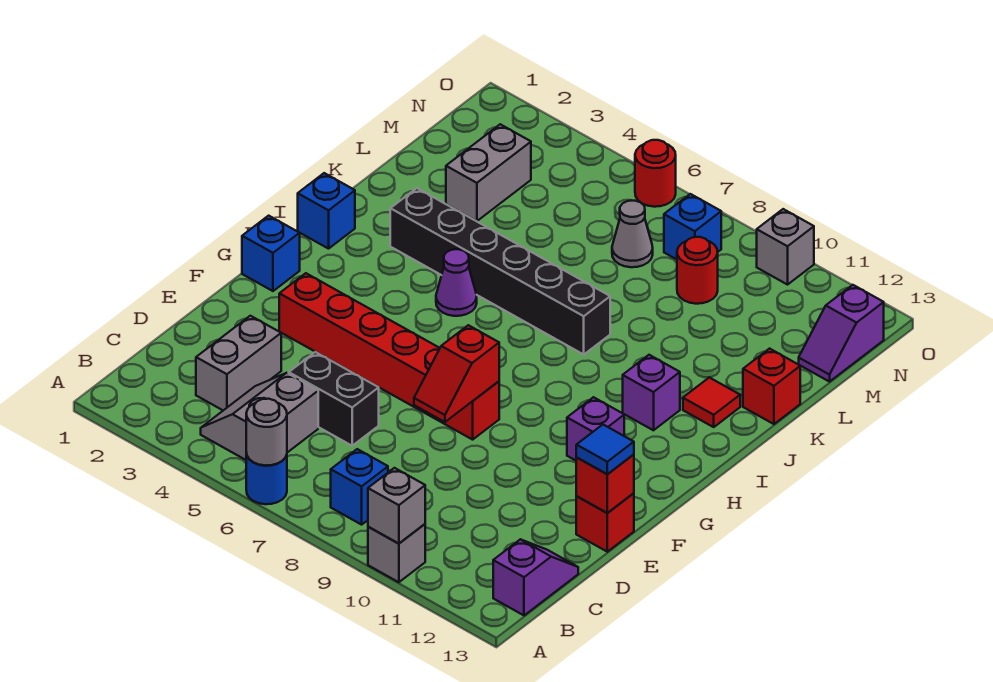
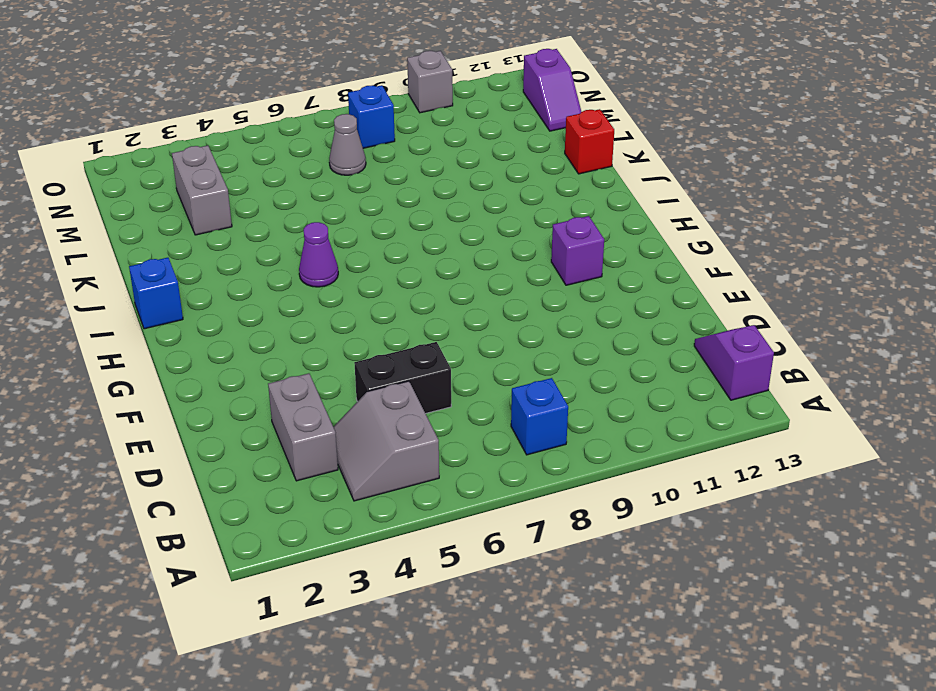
none -> blue round brick A6 level 1
none -> grey brick A10 level 1
none -> red brick E13 level 1

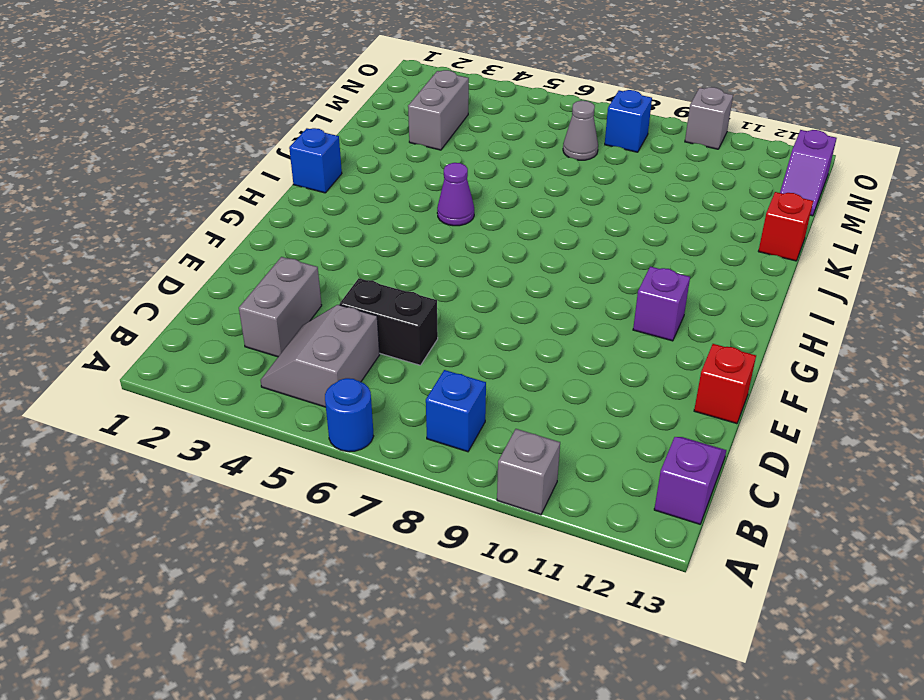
none -> red brick F3:F8 level 1
none -> blue brick G1 level 1
none -> purple brick I11 level 1

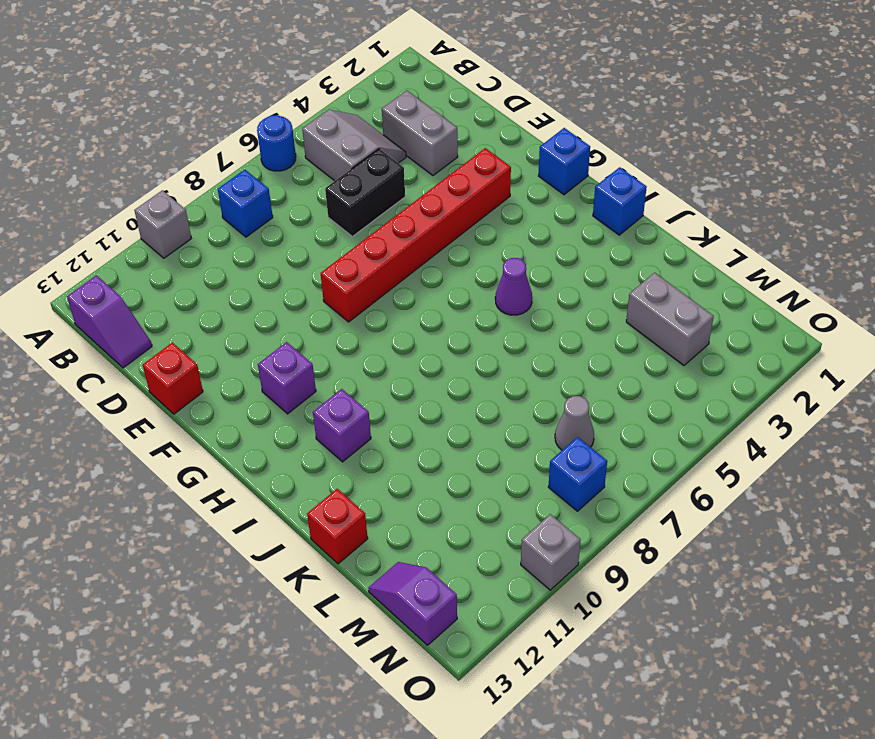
none -> black brick J3:J8 level 1
none -> red tile J12 level 1
none -> red round brick M9 level 1

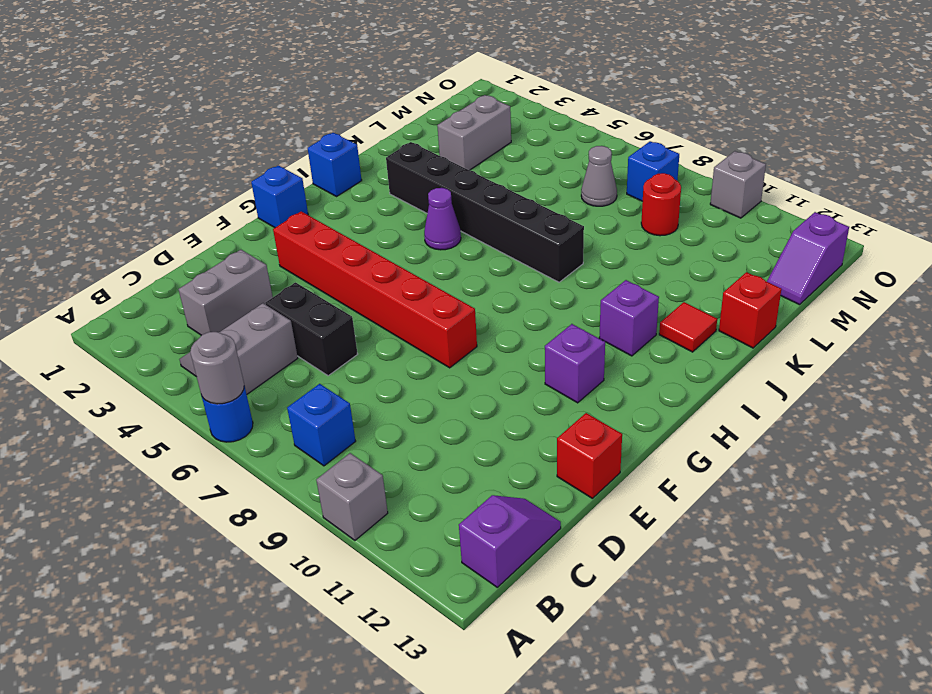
none -> red round brick O6 level 1
none -> grey brick A10 level 2
none -> red slope E8:F8 level 2 top F

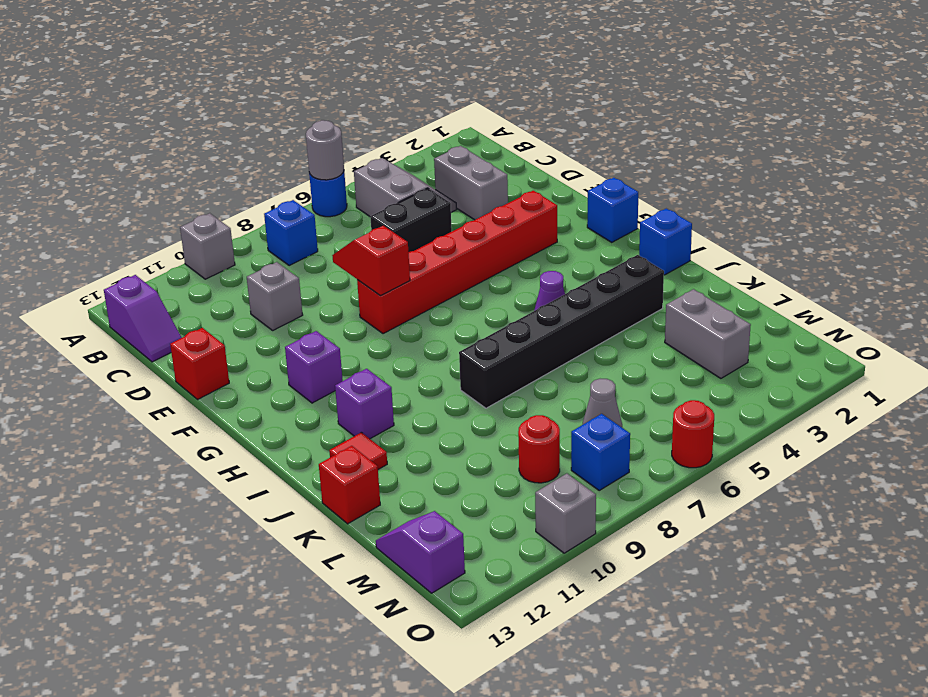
grey brick D10 level 1 -> grey brick A10 level 2
none -> red brick E13 level 2
none -> blue tile E13 level 3

